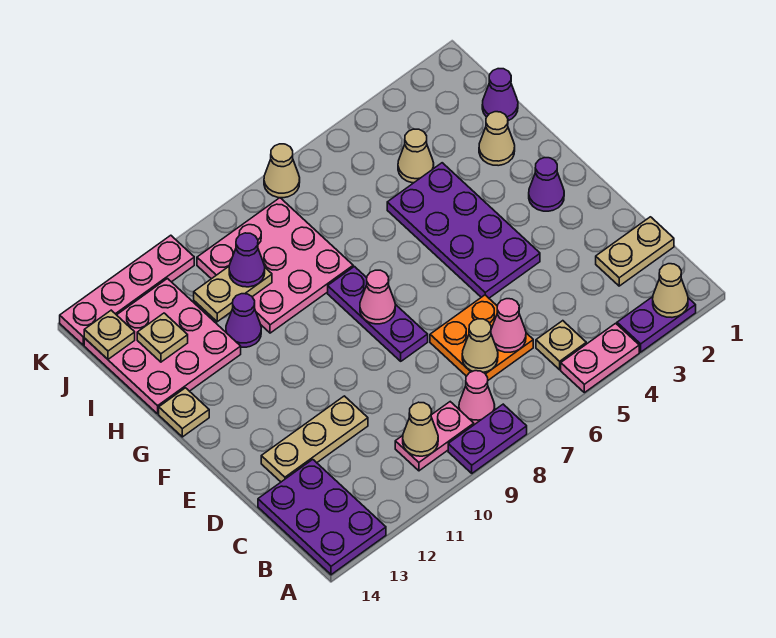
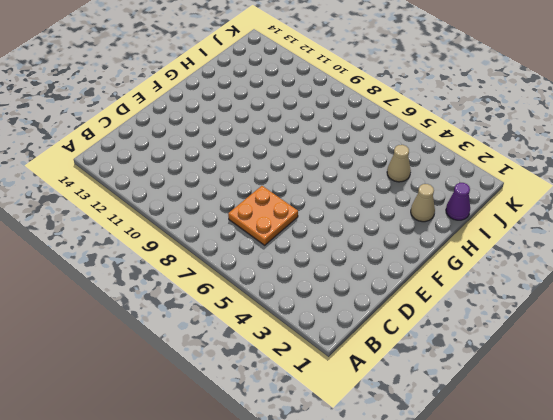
none -> purple plate A2:A3 level 1
none -> pink plate A4:A5 level 1
none -> purple plate A8:A9 level 1
none -> purple plate A13:C14 level 1

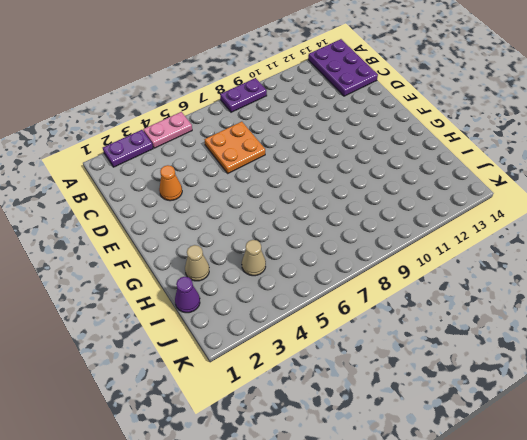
orange cone D3 level 1 -> none
none -> tan plate B5 level 1
none -> pink cone B8 level 1
none -> pink plate B9:B10 level 1
none -> tan plate C1:C2 level 1

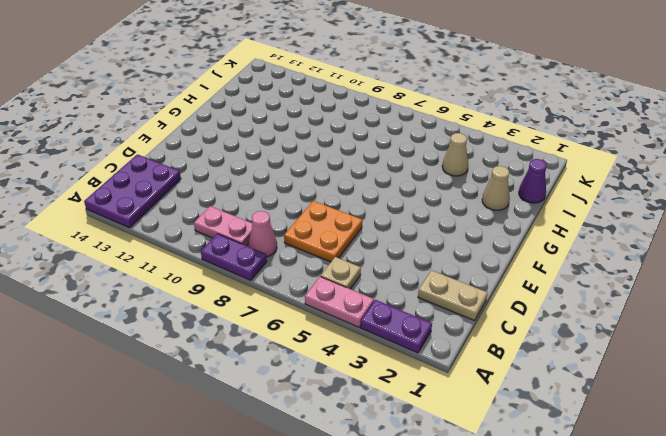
none -> tan plate D11:D13 level 1
none -> purple plate E4:H5 level 1
none -> purple plate E8:G8 level 1
none -> purple cone F2 level 1

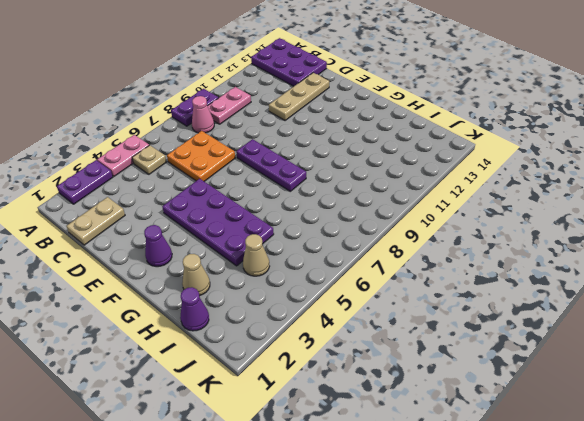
none -> tan plate G14 level 1
none -> pink plate H8:J10 level 1
none -> purple cone H11 level 1
none -> pink plate H12:J14 level 1

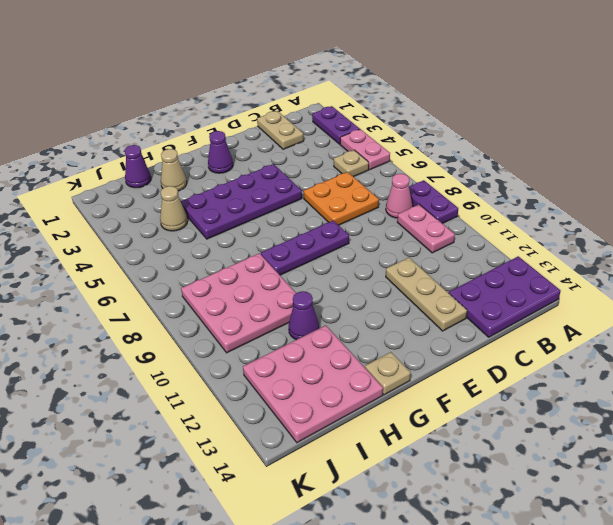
none -> tan cone K7 level 1
none -> pink plate K11:K14 level 1
none -> tan cone A2 level 2
none -> tan cone B10 level 2

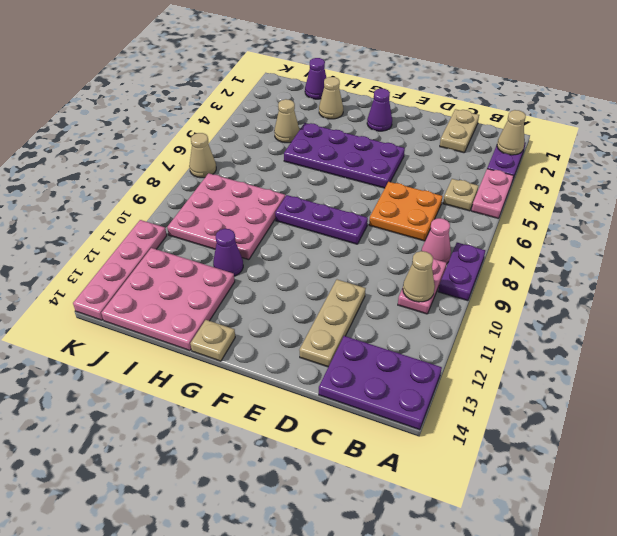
none -> pink cone C6 level 2
none -> tan cone C7 level 2
none -> pink cone F8 level 2
none -> tan plate I10:I11 level 2

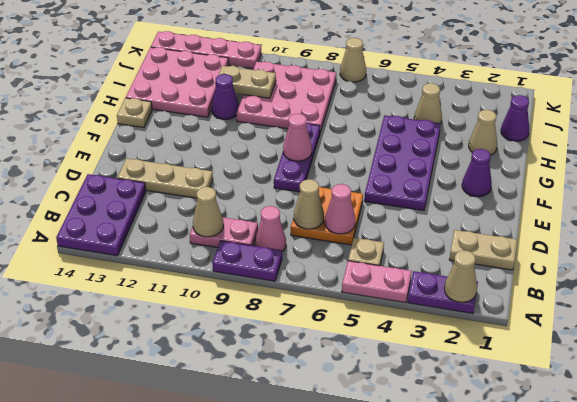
none -> tan plate I13 level 2
none -> tan plate J14 level 2
none -> purple cone I10 level 3

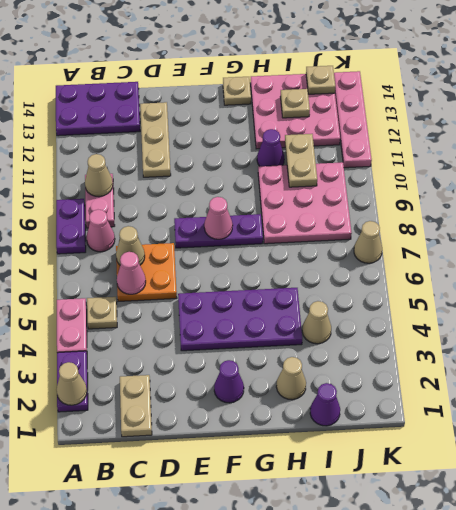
none -> purple cone I10 level 3

